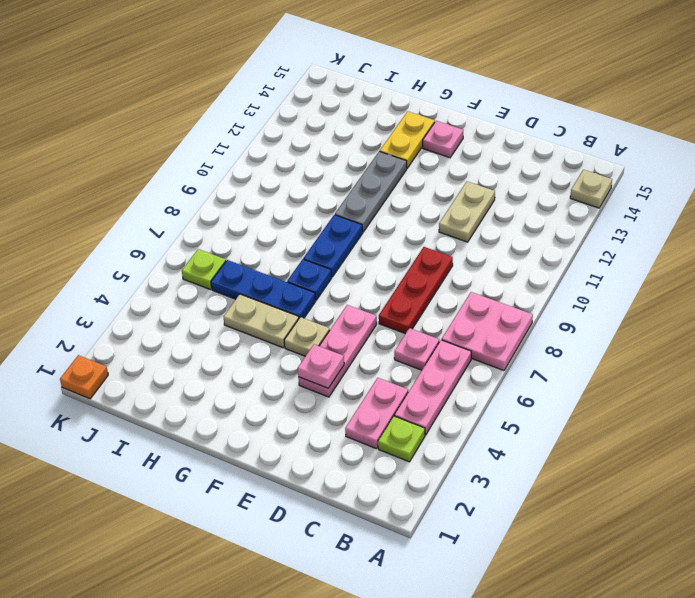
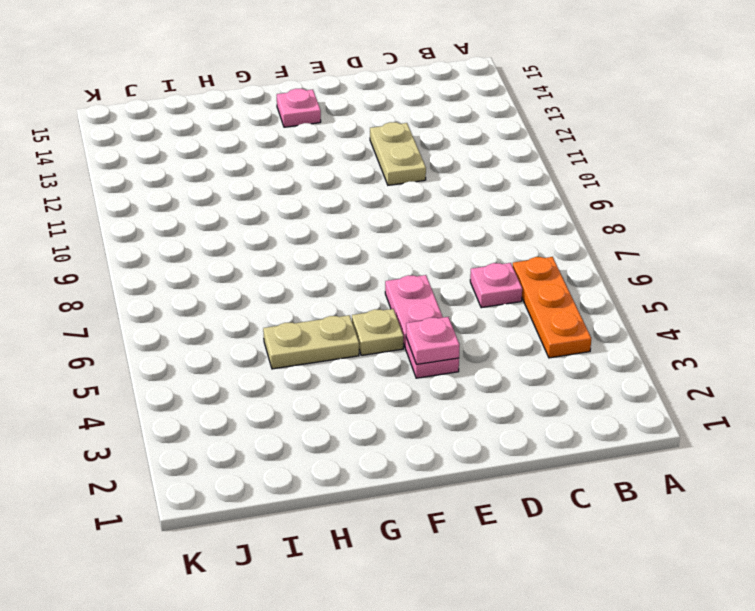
orange plate B4:B6 level 1 -> pink plate B4:B6 level 1
none -> pink plate A7:B8 level 1
none -> tan plate A14 level 1
none -> lime plate B3 level 1

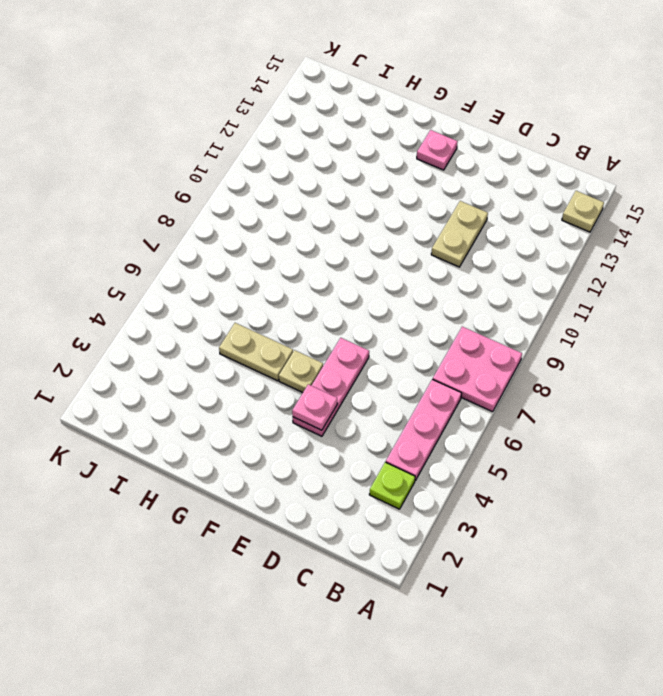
none -> pink plate C3:C4 level 1
none -> pink plate C6 level 1
none -> red plate D7:D9 level 1

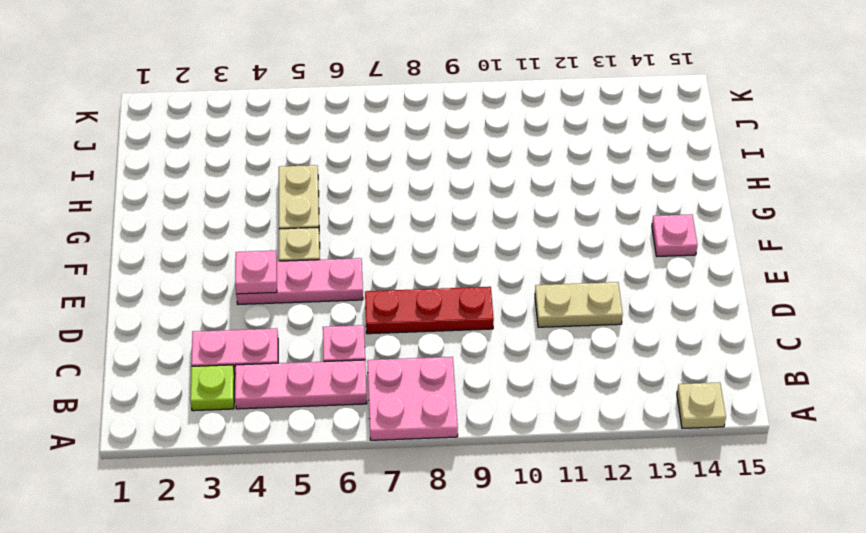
none -> blue plate G6:I6 level 1
none -> blue plate G7 level 1
none -> blue plate G8:G9 level 1

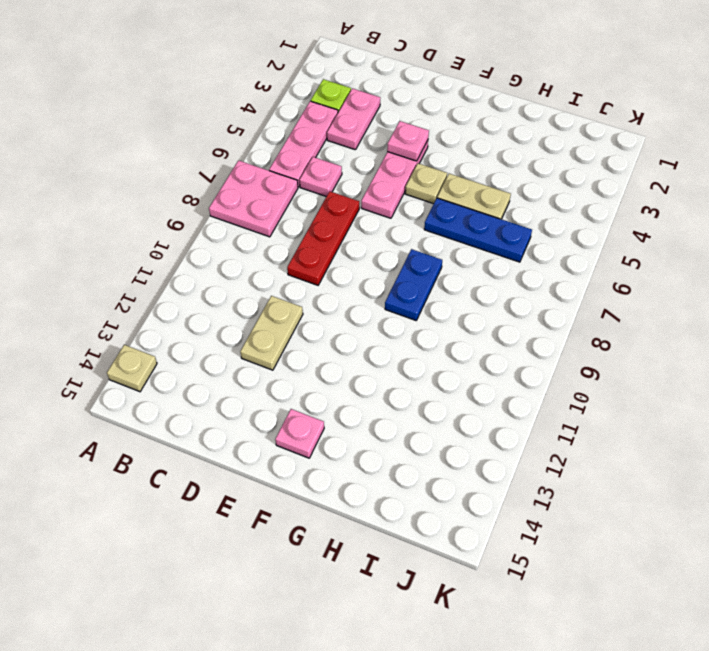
none -> blue plate G7 level 1
none -> grey plate G10:G12 level 1
none -> yellow plate G13:G14 level 1

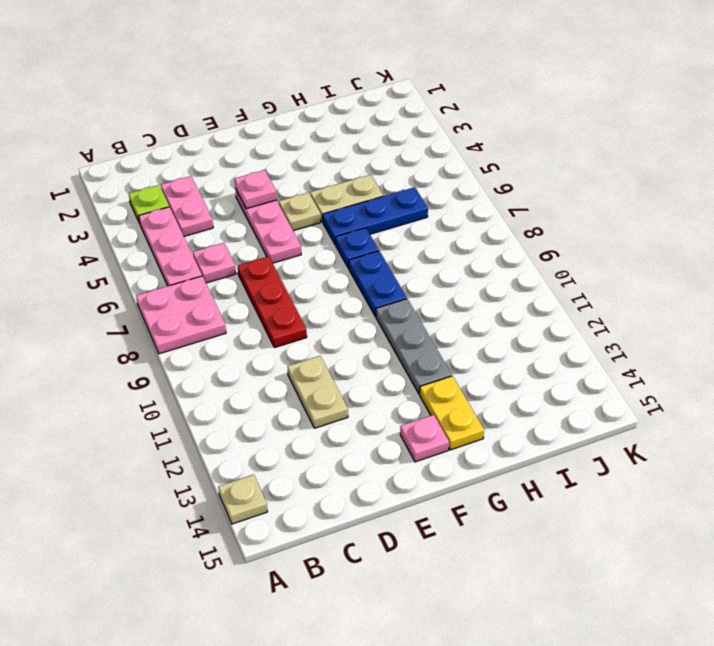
none -> lime plate J6 level 1
none -> orange plate K1 level 1

